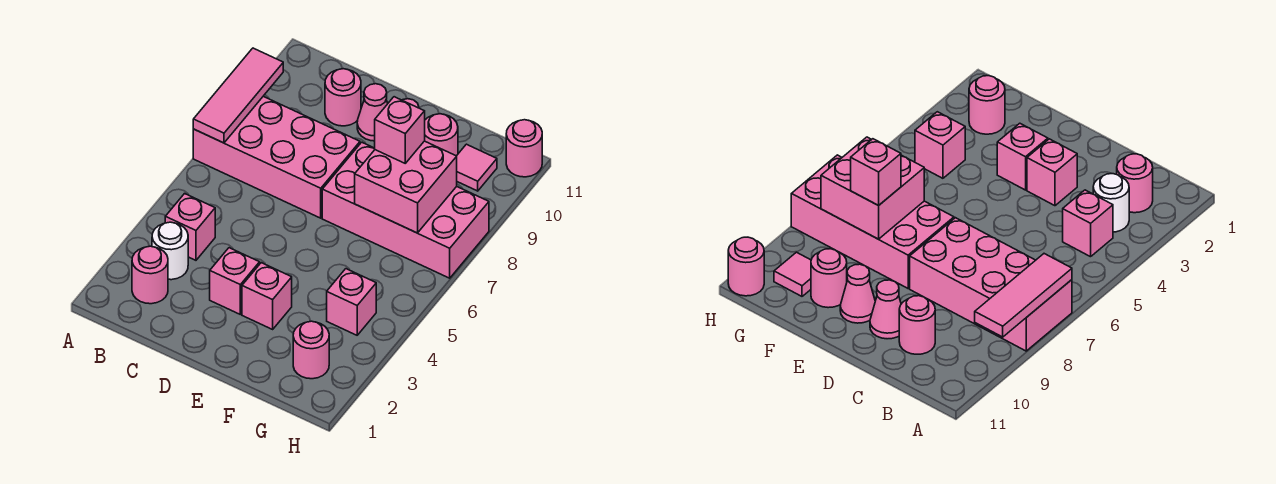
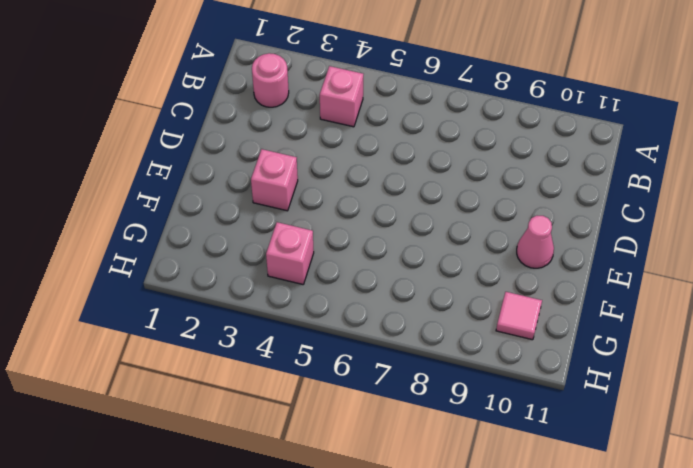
none -> pink brick A7:D8 level 1
none -> white round brick B3 level 1
none -> pink round brick C10 level 1

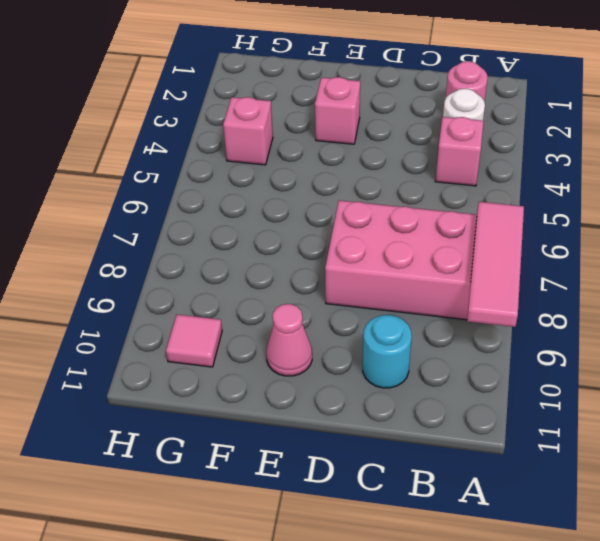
cyan round brick C10 level 1 -> pink round brick C10 level 1
none -> pink brick D3 level 1
none -> pink cone D10 level 1
none -> pink brick E7:H8 level 1

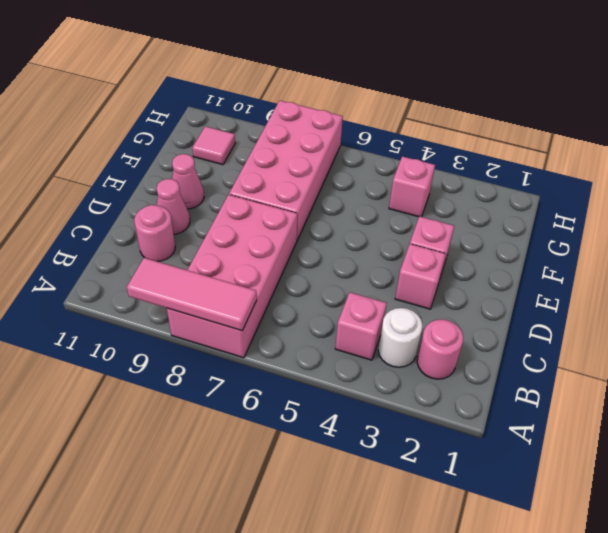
none -> pink round brick F10 level 1
none -> pink round brick G2 level 1
none -> pink round brick H11 level 1

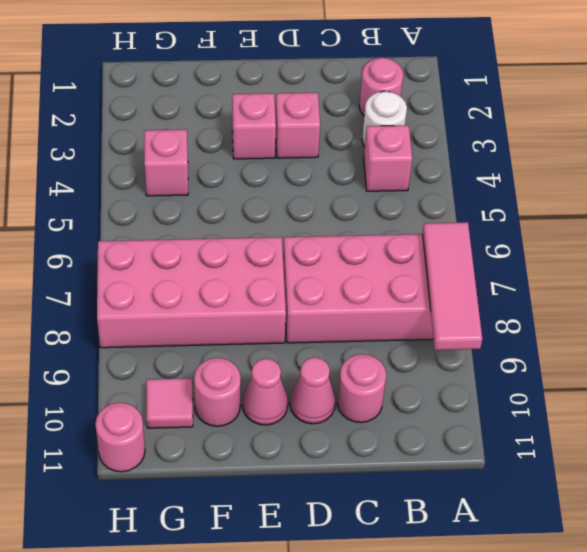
none -> pink round brick G2 level 1
none -> pink brick F7:G8 level 2
none -> pink brick F8 level 3

